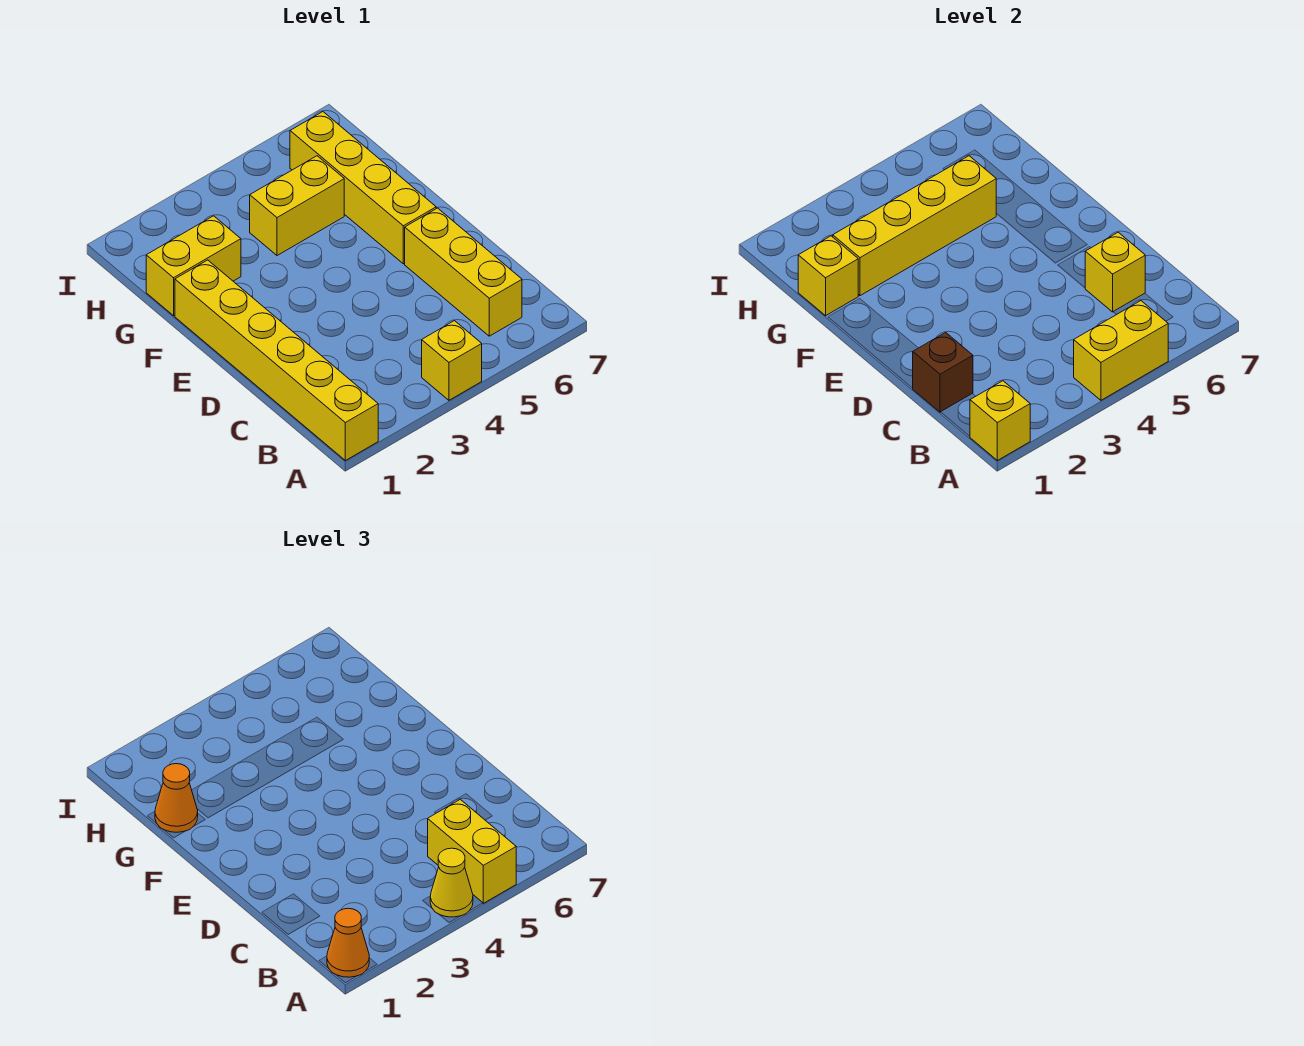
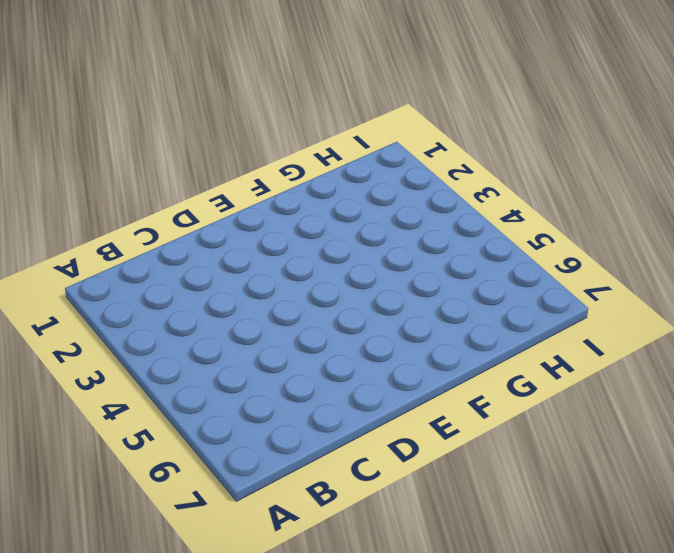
none -> yellow brick A1:F1 level 1
none -> yellow brick A4 level 1
none -> yellow brick B6:D6 level 1

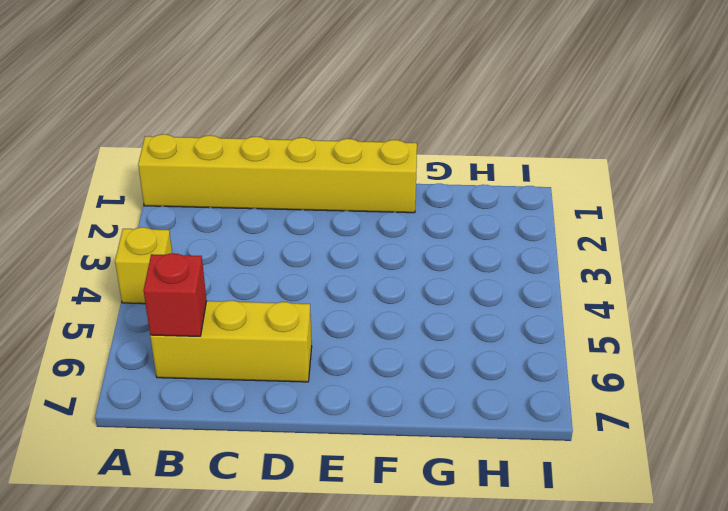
red brick B6 level 2 -> none
none -> yellow brick E6:H6 level 1
none -> yellow brick G1:G2 level 1
none -> yellow brick G4:G5 level 1

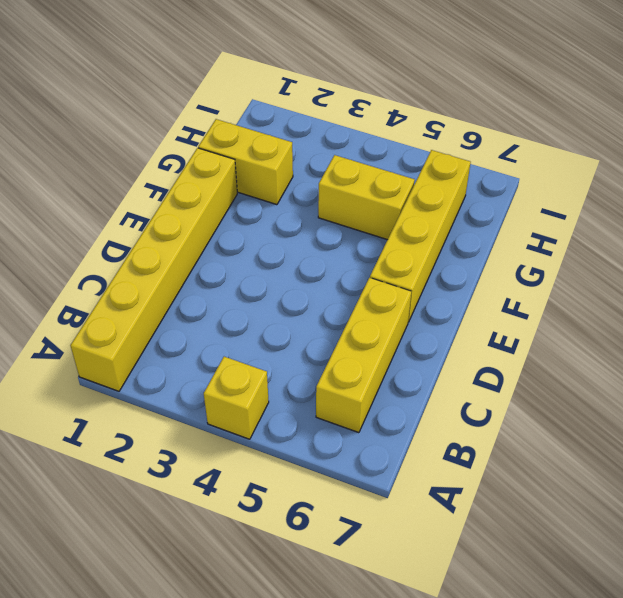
none -> yellow brick A1 level 2
none -> yellow brick A4:A5 level 2
none -> brown brick C1 level 2

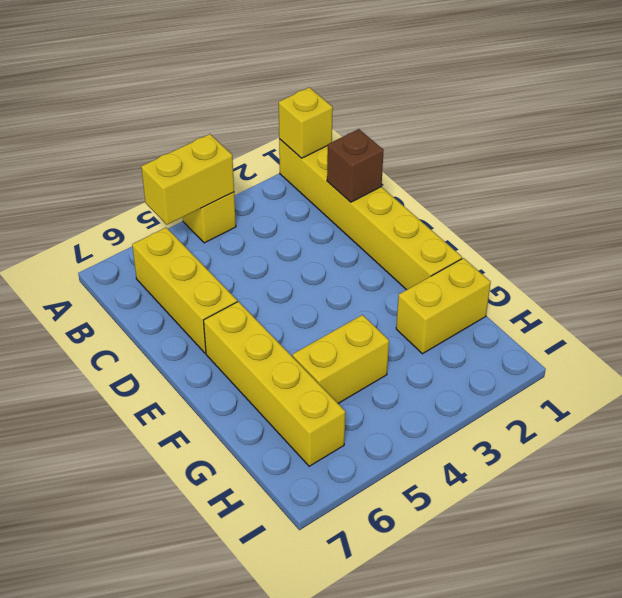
none -> yellow brick C6 level 2
none -> yellow brick G1 level 2
none -> yellow brick G2:G5 level 2

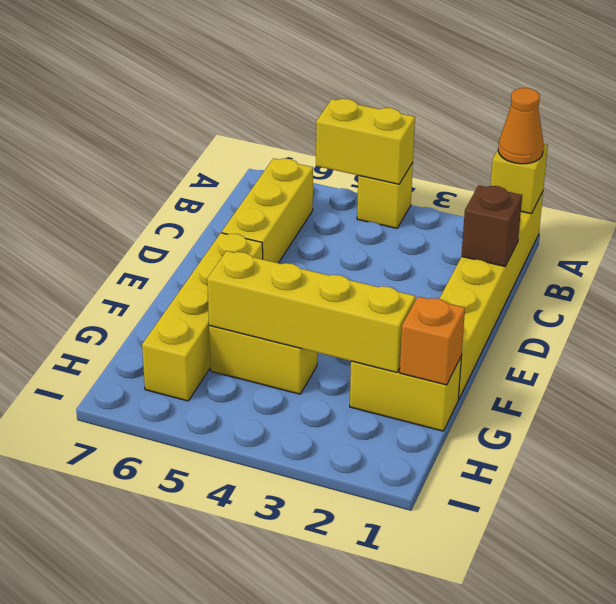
orange brick G1 level 2 -> yellow brick G1 level 2
none -> yellow brick C6 level 2
none -> yellow cone A4 level 3
none -> yellow brick A5:B5 level 3

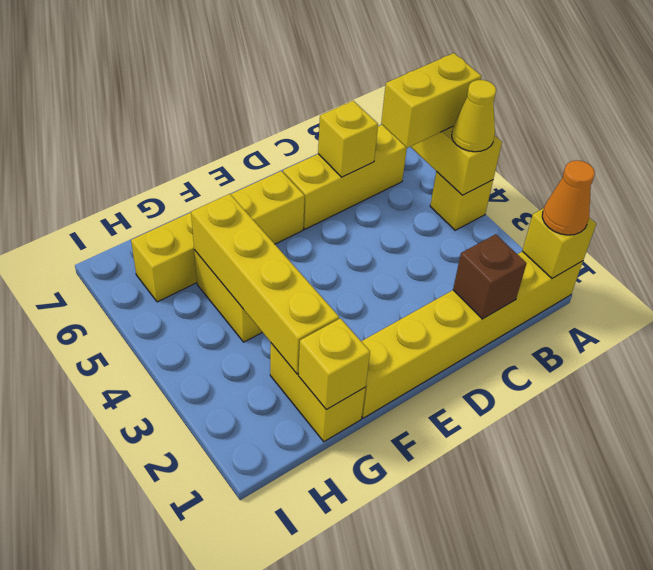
none -> orange cone G1 level 3

